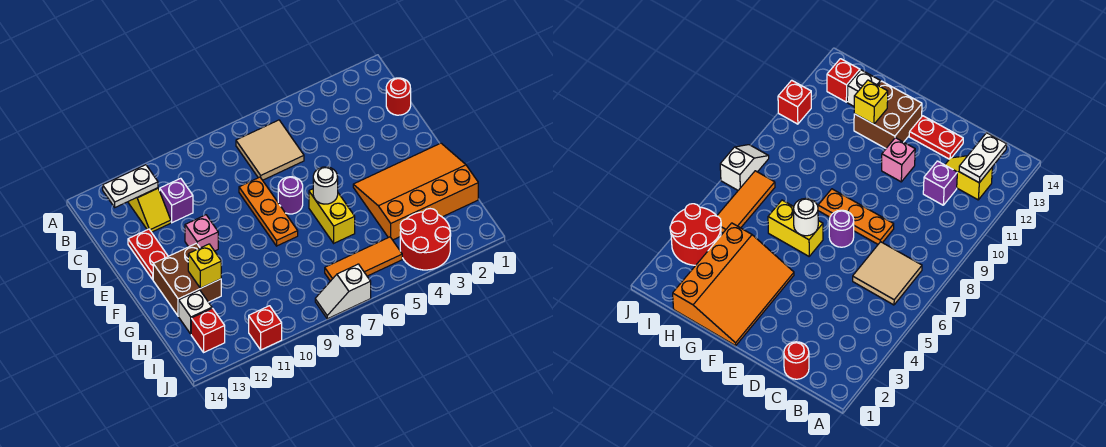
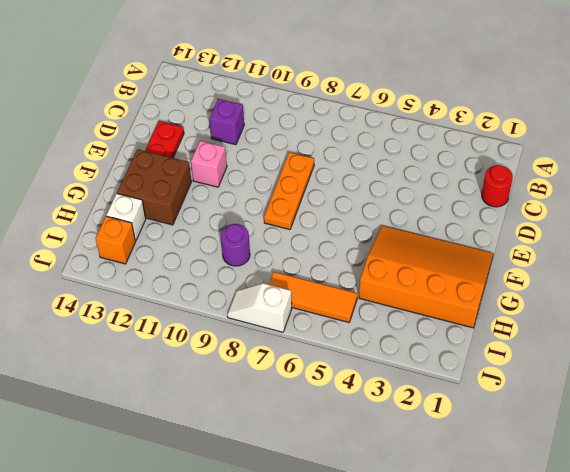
purple round brick H9 level 1 -> purple round brick E7 level 1
orange brick I13 level 1 -> red brick I13 level 1
none -> tan tile B6:C7 level 1
none -> yellow slope B12:C12 level 1 top B
none -> yellow brick F6:G6 level 1

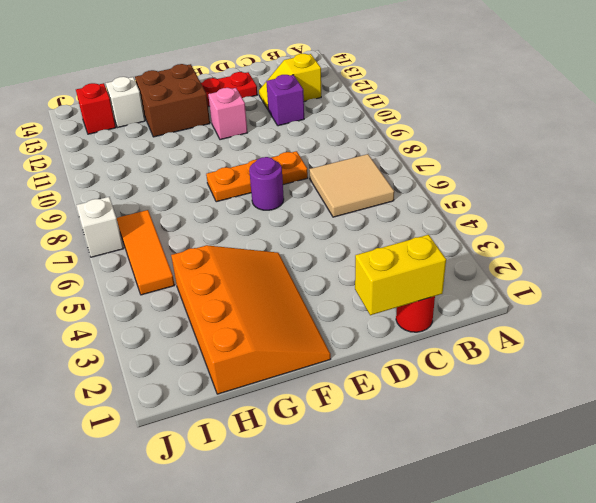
yellow brick C1:D1 level 2 -> yellow brick F6:G6 level 1
none -> red round brick I3:J4 level 1
none -> red brick J11 level 1
none -> white plate B12:B13 level 2

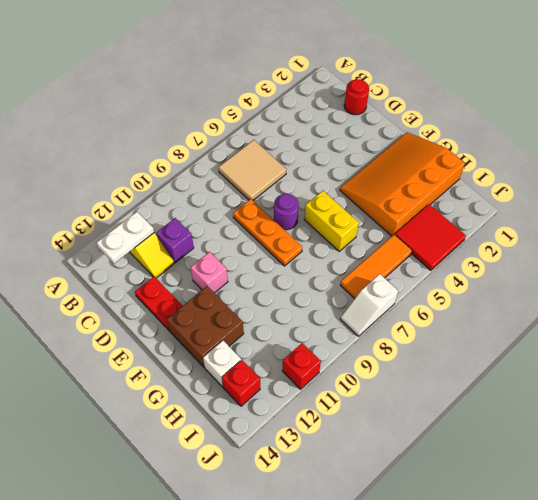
red tile I3:J4 level 1 -> red round brick I3:J4 level 1
none -> white round brick F6 level 2
none -> yellow brick G12 level 2

